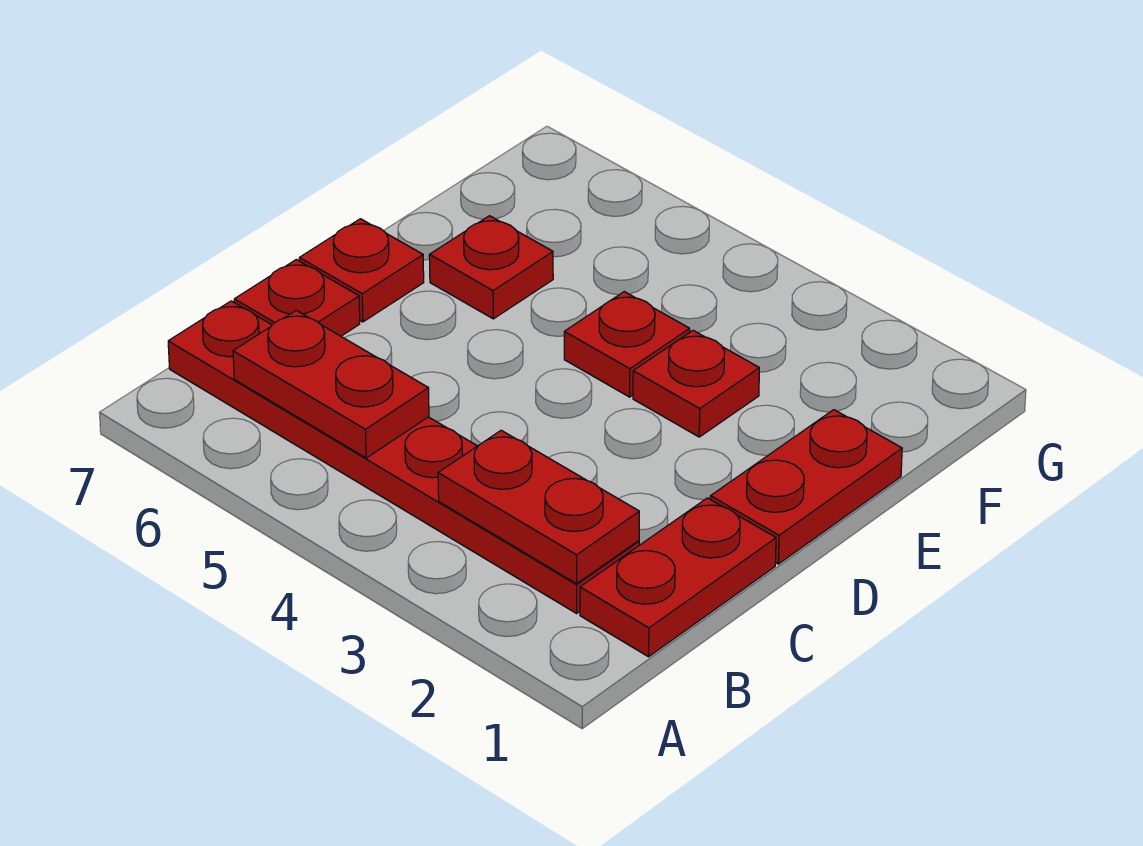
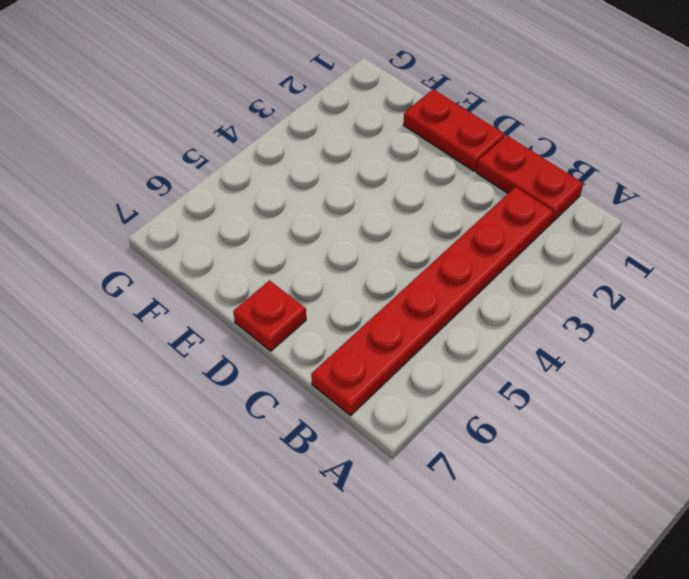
none -> red plate C7 level 1
none -> red plate E3 level 1

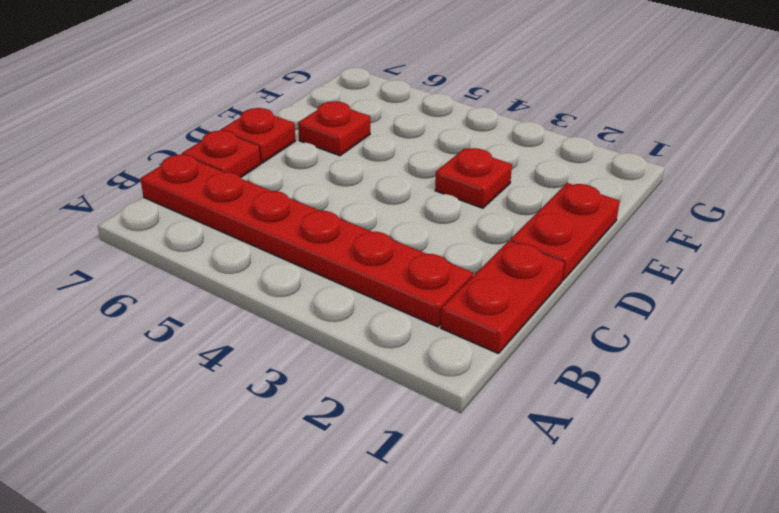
none -> red plate E4 level 1
none -> red plate B2:B3 level 2

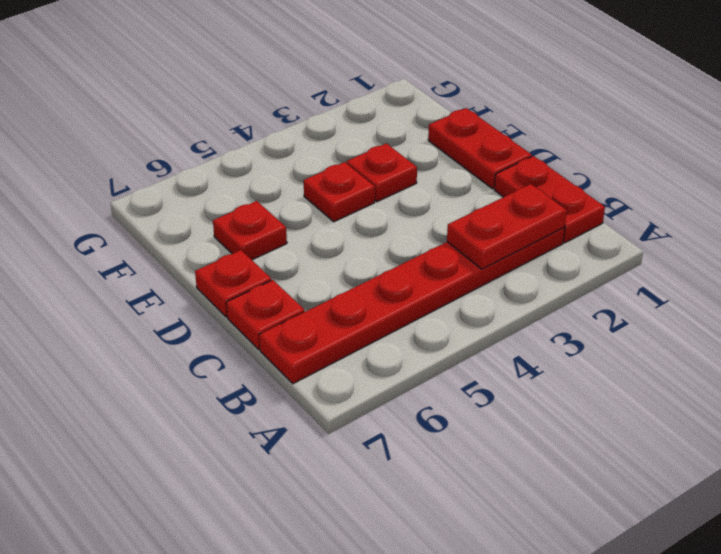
none -> red plate B5:B6 level 2

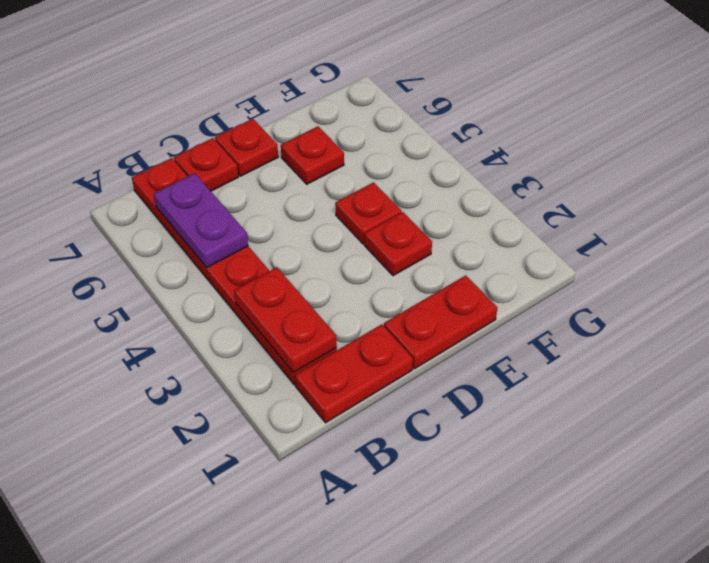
purple plate B5:B6 level 2 -> red plate B5:B6 level 2

